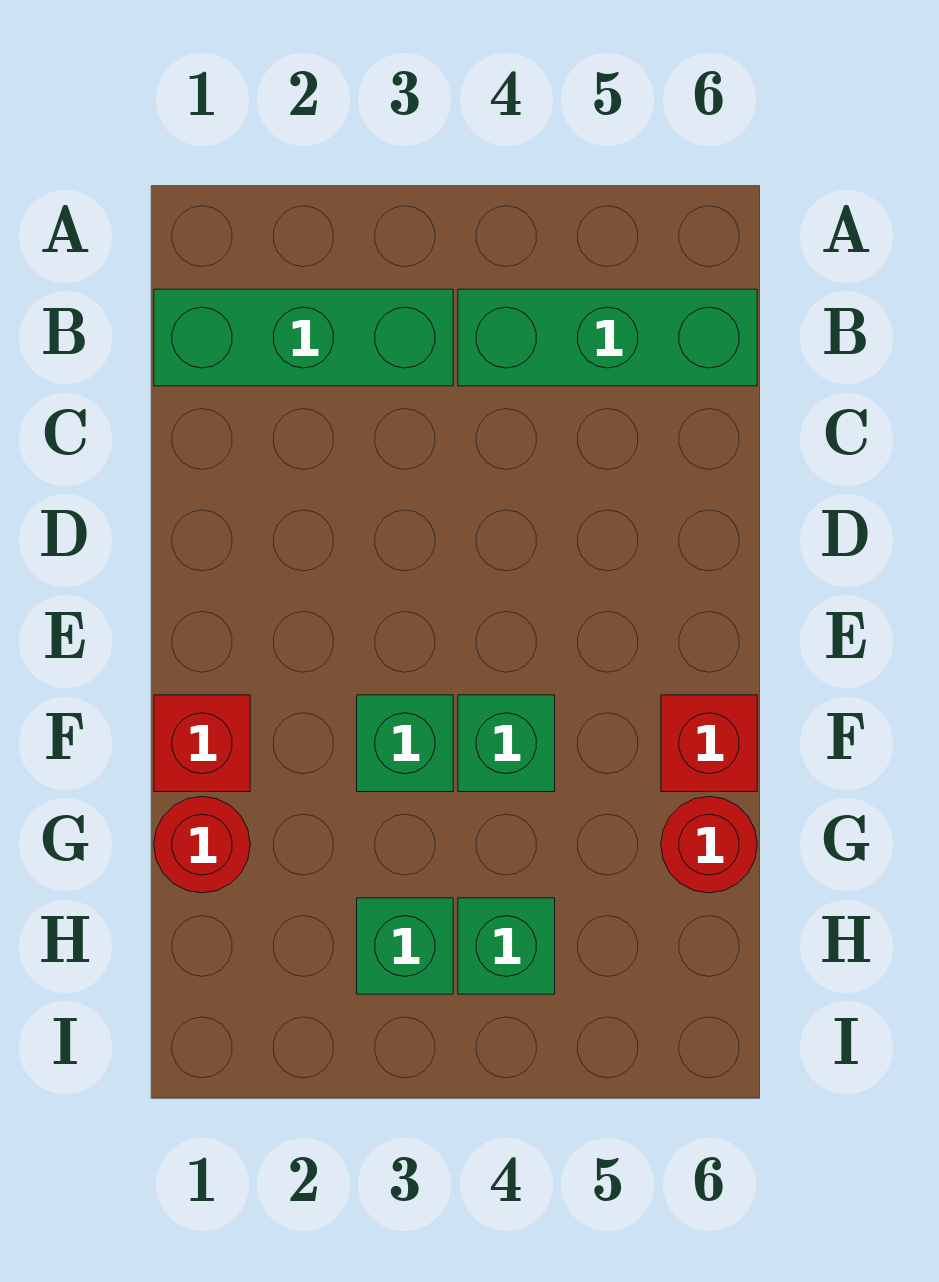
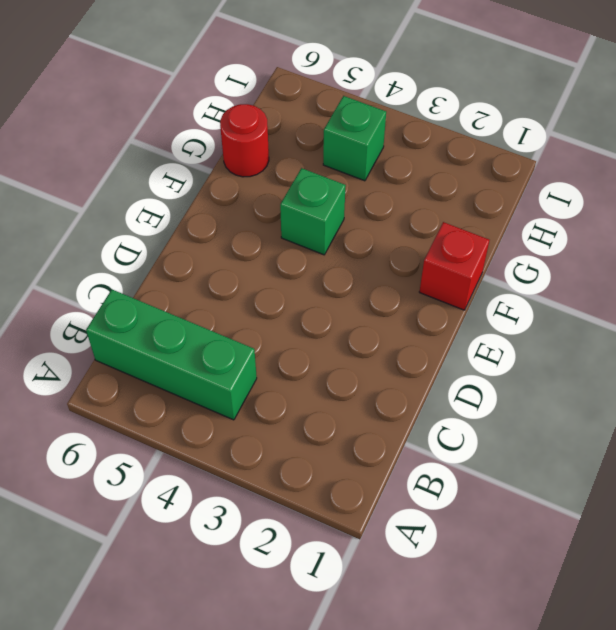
none -> green brick B1:B3 level 1
none -> green brick F3 level 1

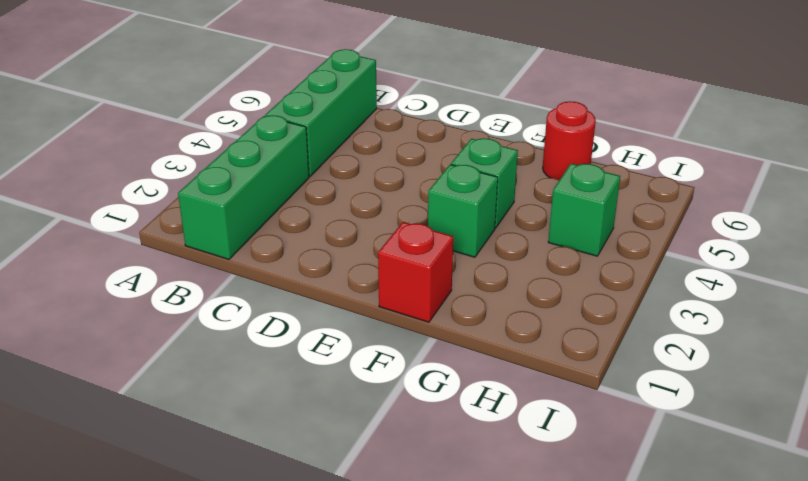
none -> red brick F6 level 1
none -> red round brick G1 level 1

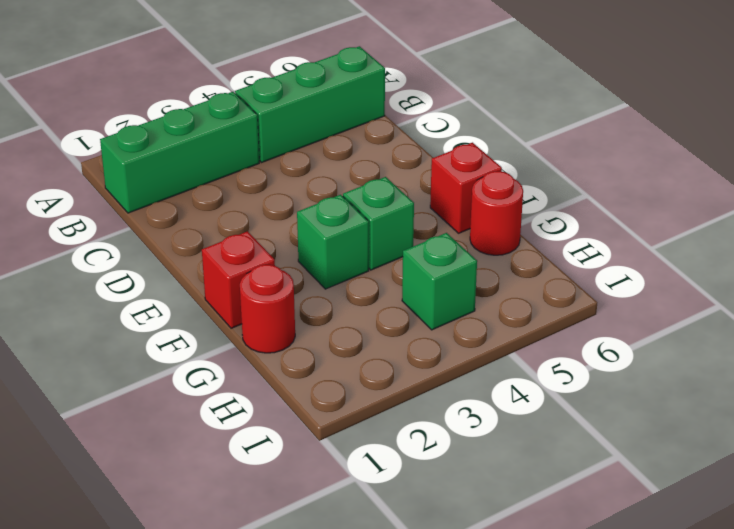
none -> green brick H3 level 1

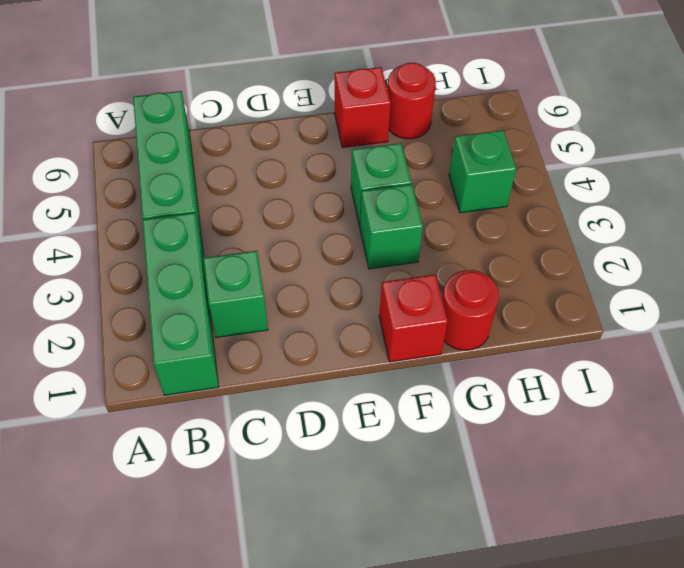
green brick C2 level 1 -> green brick H3 level 1

